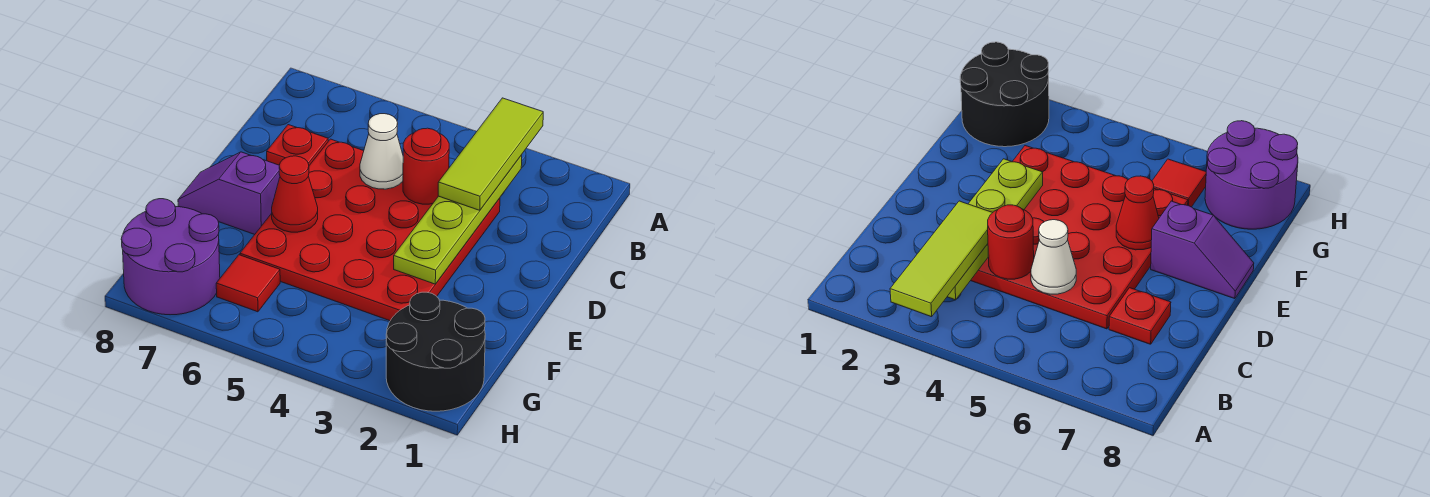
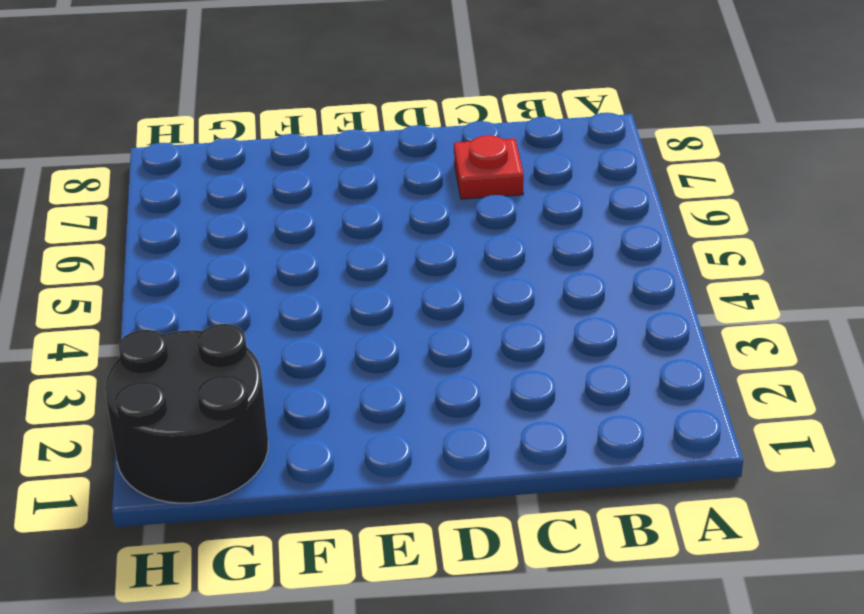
none -> red plate C3:F6 level 1
none -> purple slope E7:E8 level 1 top 7

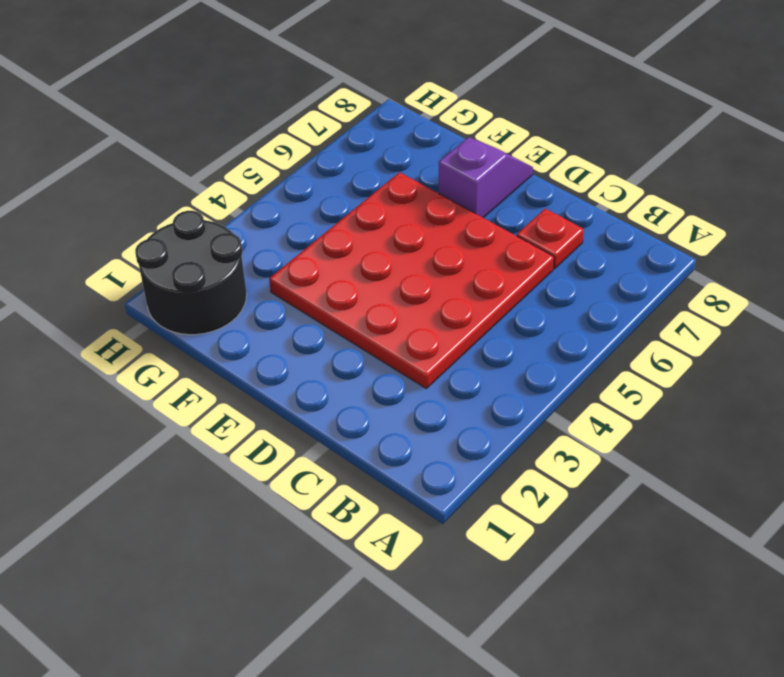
none -> red tile G6 level 1
none -> purple round brick G7:H8 level 1

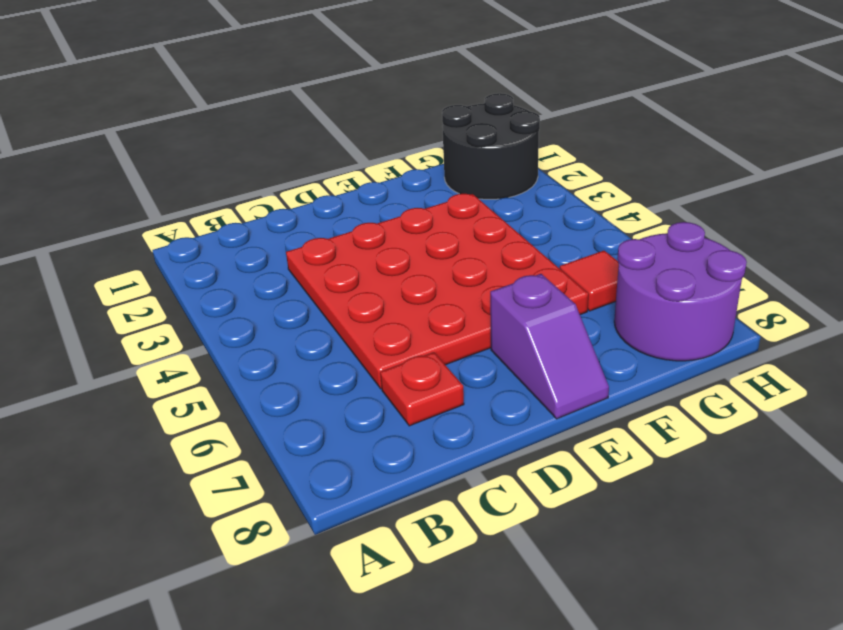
none -> lime plate B3:E3 level 2
none -> red round brick C4 level 2

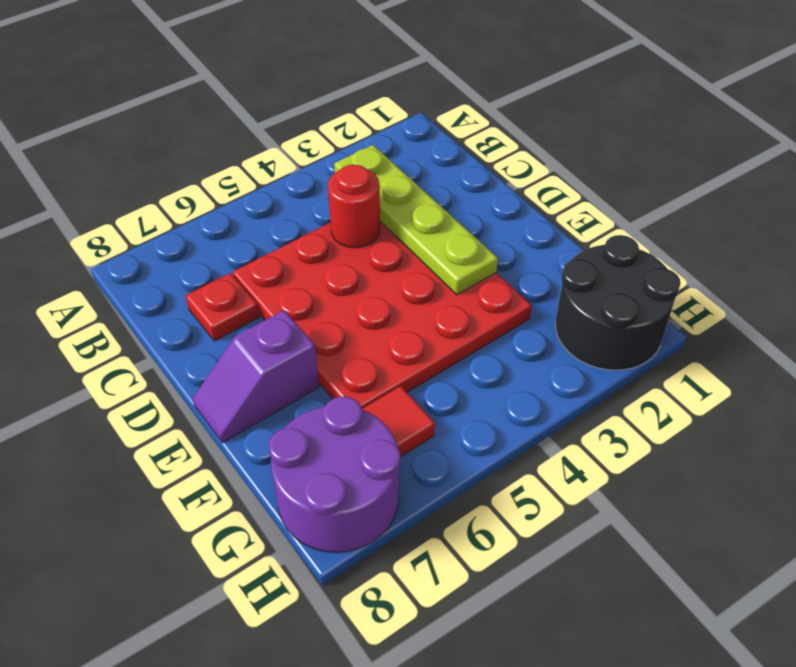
none -> white cone C5 level 2
none -> red cone E6 level 2

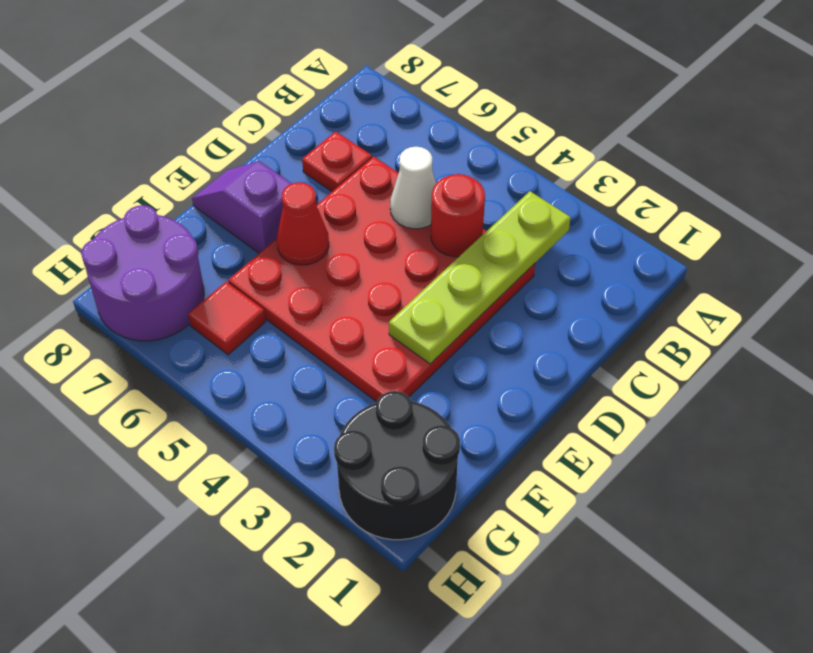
none -> lime tile A3:C3 level 3

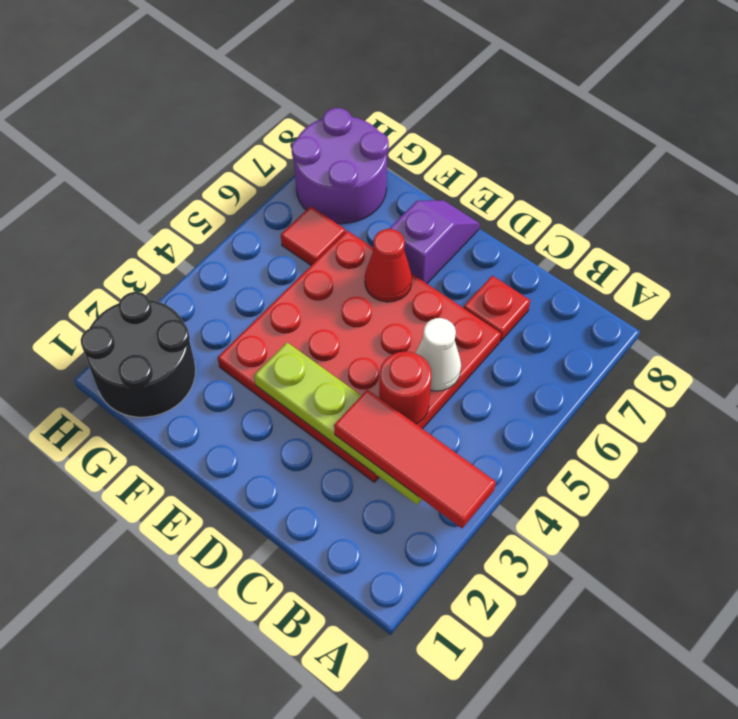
red tile A3:C3 level 3 -> lime tile A3:C3 level 3

